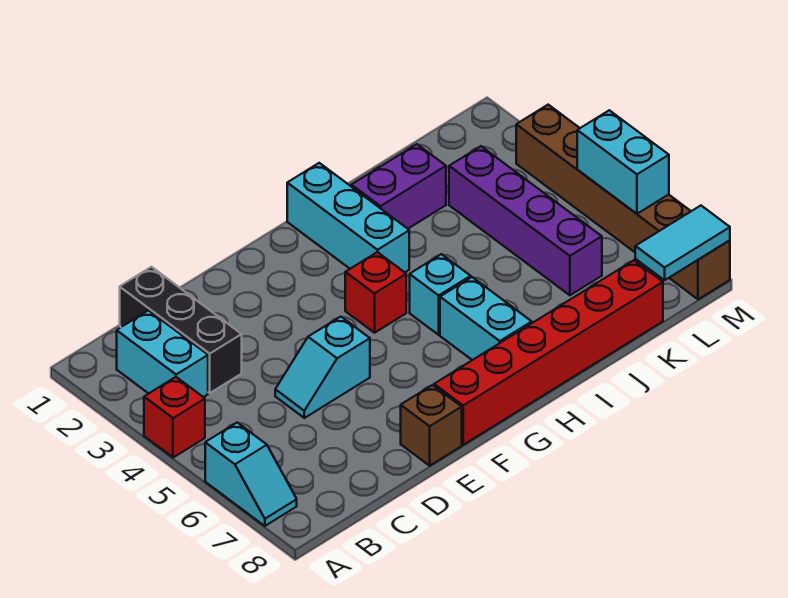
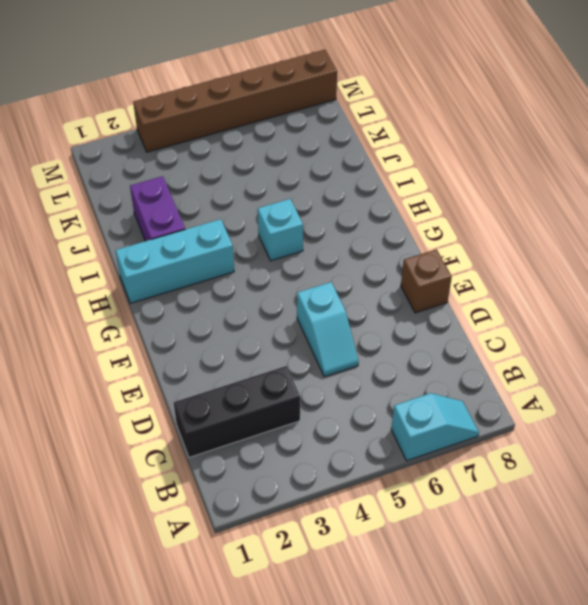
none -> red brick A4 level 1
none -> cyan brick B2:B3 level 1
none -> red brick F8:K8 level 1

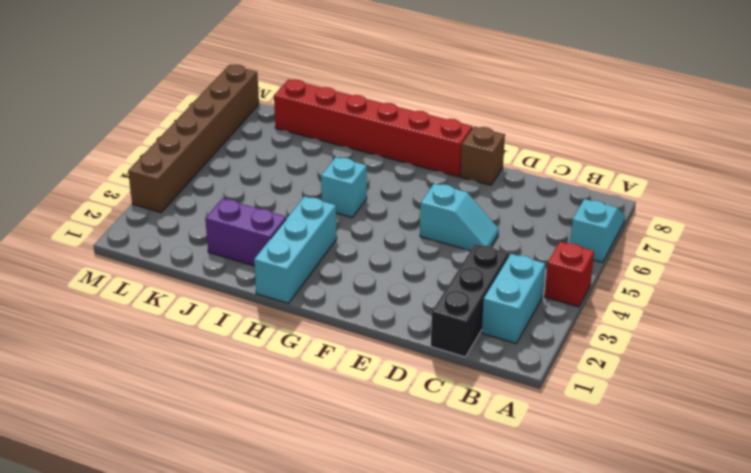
none -> red brick G4 level 1
none -> cyan brick H6:H7 level 1
none -> purple brick K3:K6 level 1

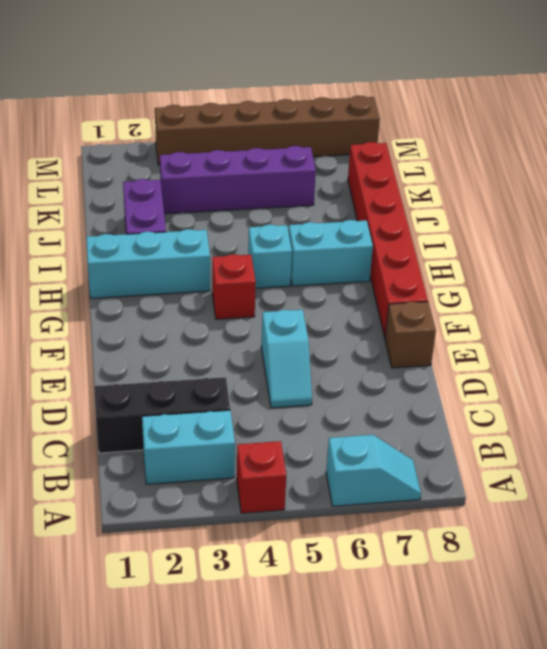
none -> cyan tile L8:M8 level 2
none -> cyan brick M5:M6 level 2

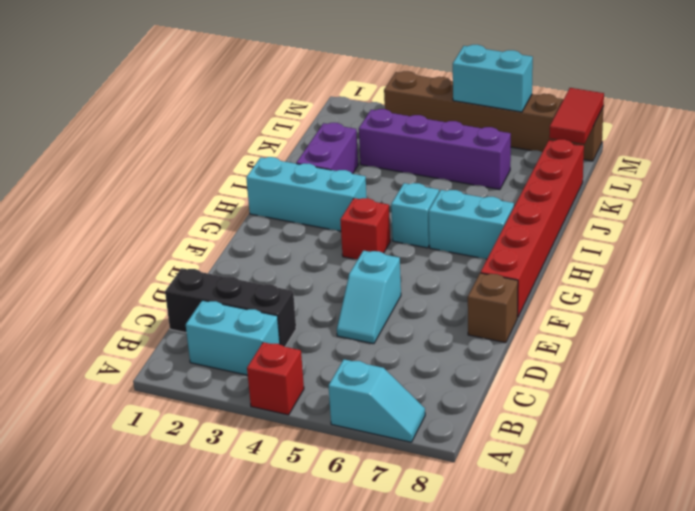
red tile L8:M8 level 2 -> cyan tile L8:M8 level 2

